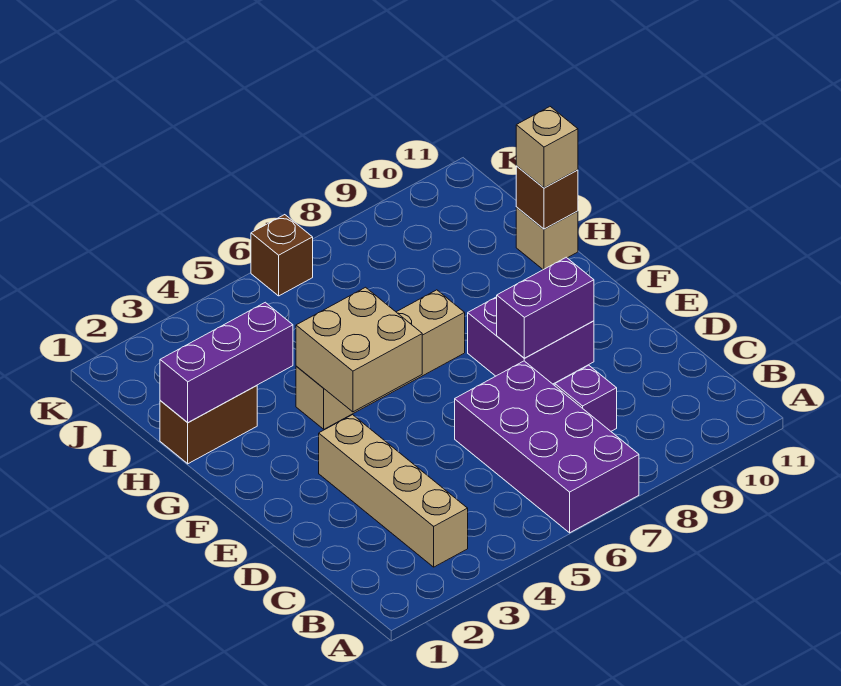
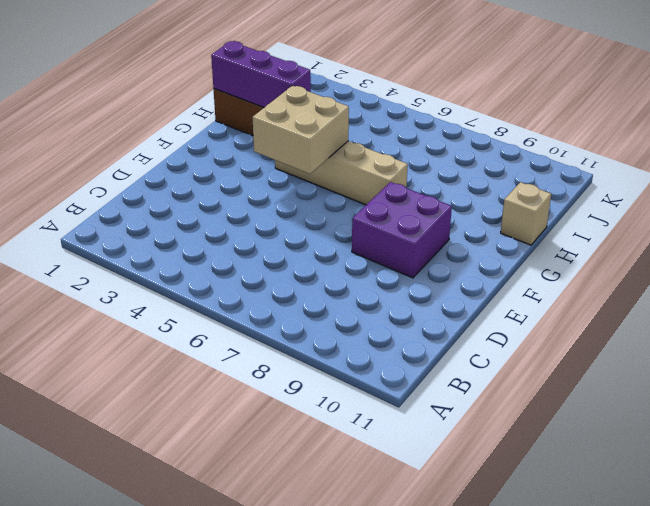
none -> purple brick A6:D7 level 1
none -> tan brick B3:E3 level 1
none -> purple brick C8 level 1

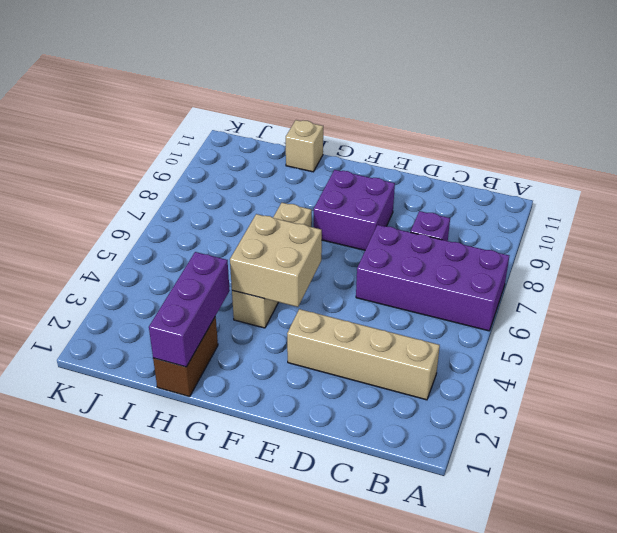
none -> brown brick K6 level 1
none -> purple brick E8:E9 level 2
none -> brown brick H11 level 2

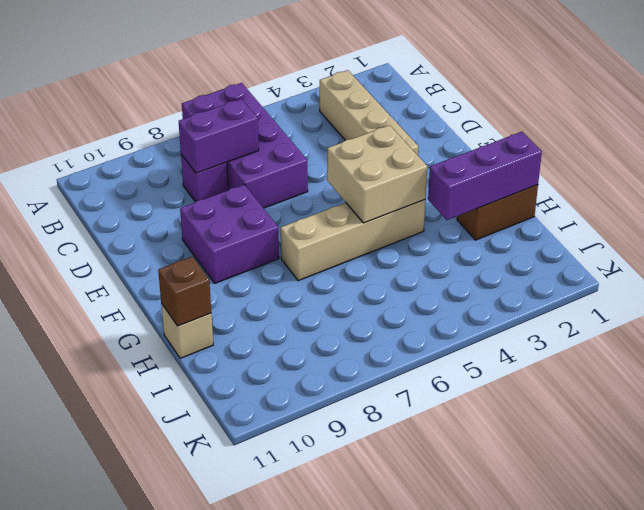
purple brick C7:C8 level 2 -> purple brick E8:E9 level 2
none -> brown brick K6 level 1
none -> tan brick H11 level 3

